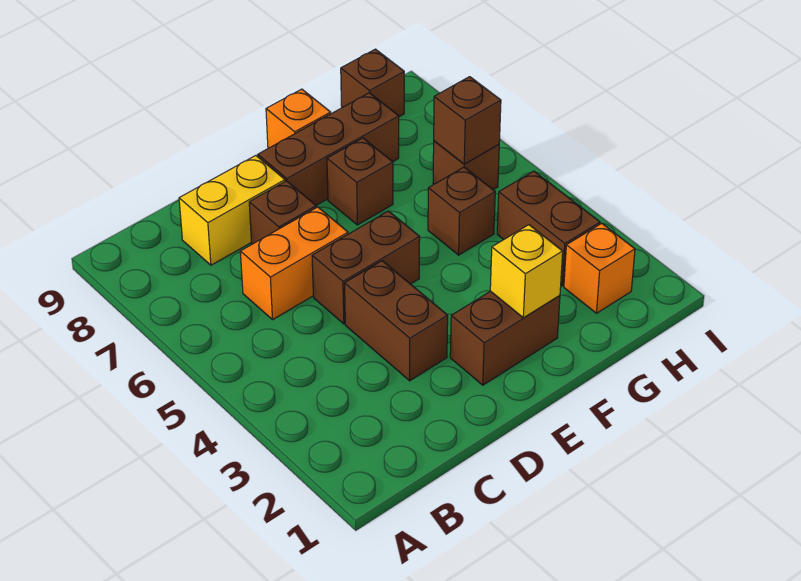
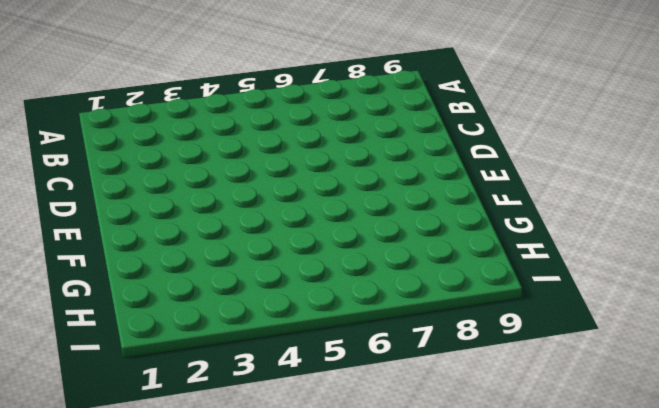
none -> orange brick C6:D6 level 1
none -> yellow brick C8:D8 level 1
none -> brown brick D3:D4 level 1

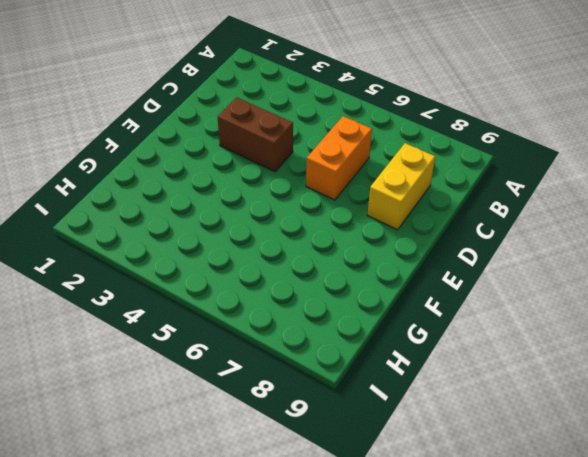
none -> brown brick D5:E5 level 1
none -> brown brick D7 level 1
none -> brown brick E2:F2 level 1

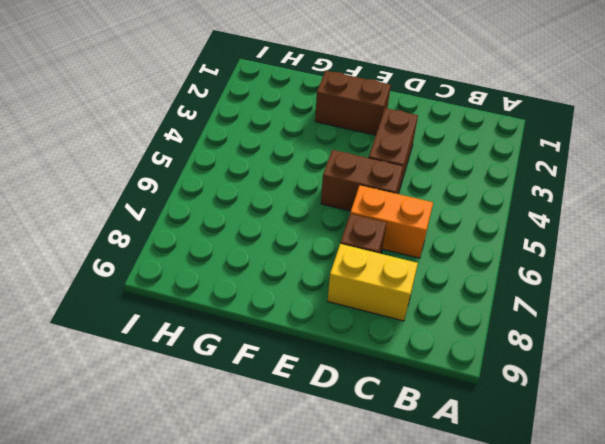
none -> brown brick E8:G8 level 1
none -> brown brick F7 level 1
none -> orange brick F9 level 1

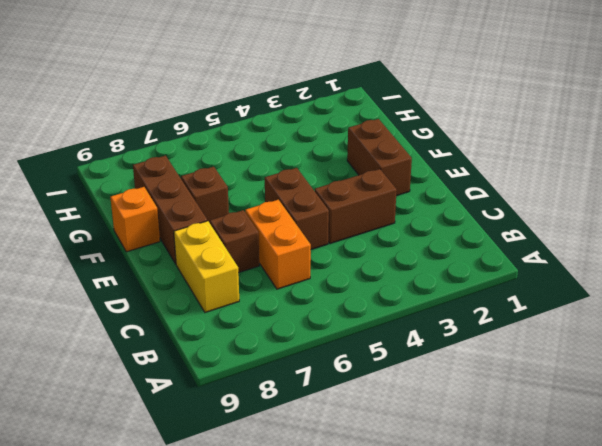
none -> brown brick G5 level 1
none -> orange brick H2 level 1
none -> brown brick H3:H4 level 1

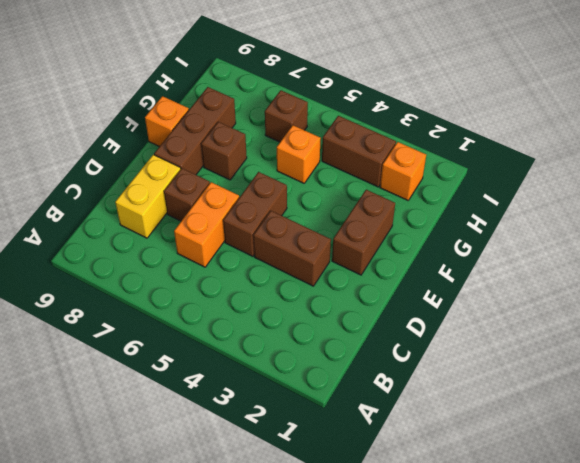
orange brick G5 level 1 -> brown brick G5 level 1
none -> brown brick H9 level 1
none -> yellow brick F2 level 2
none -> brown brick H6 level 2

